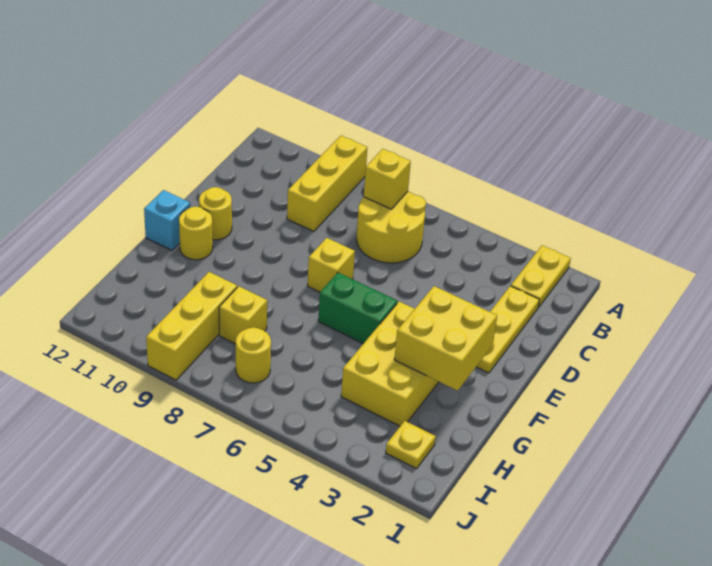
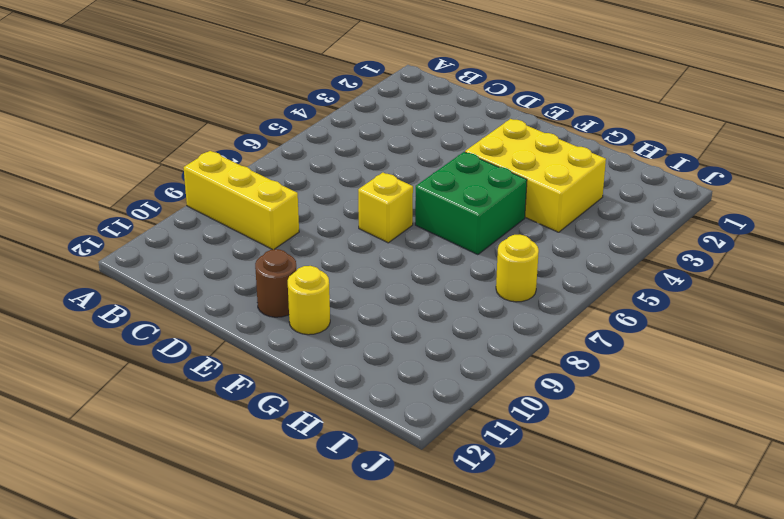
brown round brick E11 level 1 -> yellow round brick E11 level 1
green brick F5:G6 level 1 -> green brick F5:F6 level 1
none -> yellow plate A2:B2 level 1
none -> yellow round brick B6:C7 level 1
none -> yellow plate C2:E2 level 1

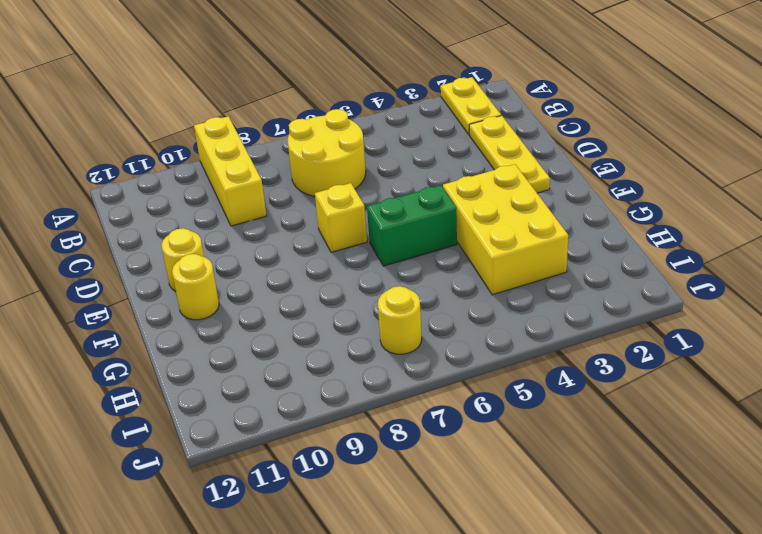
none -> cyan brick F12 level 1
none -> yellow brick H8 level 1
none -> yellow brick H9:J9 level 1

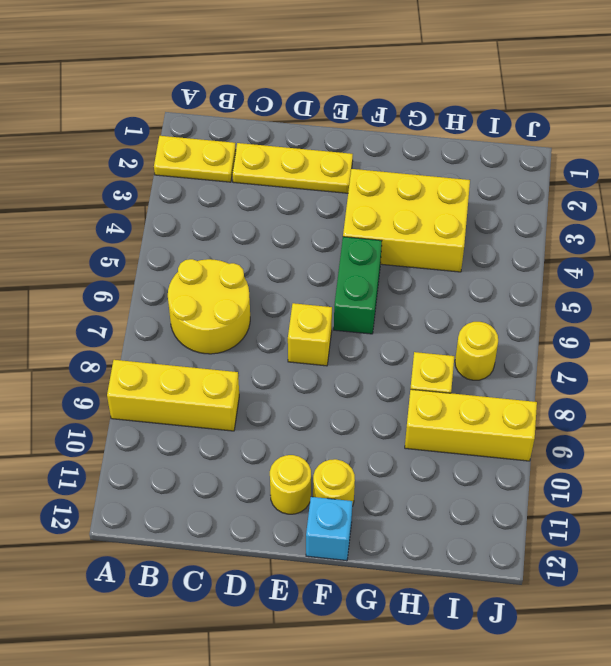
none -> yellow plate I2 level 1
none -> yellow brick B7 level 2
none -> yellow brick F2:G3 level 2

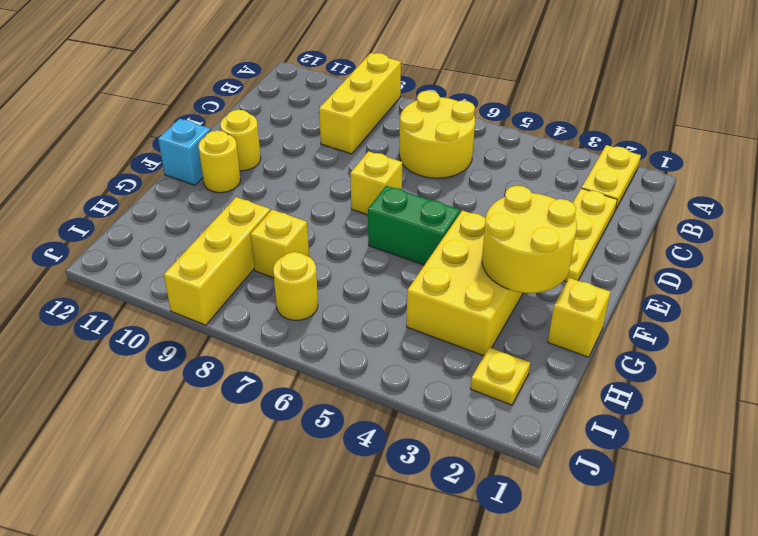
yellow round brick F2:G3 level 2 -> yellow brick F2:G3 level 2
yellow brick G1 level 1 -> yellow brick B7 level 2

